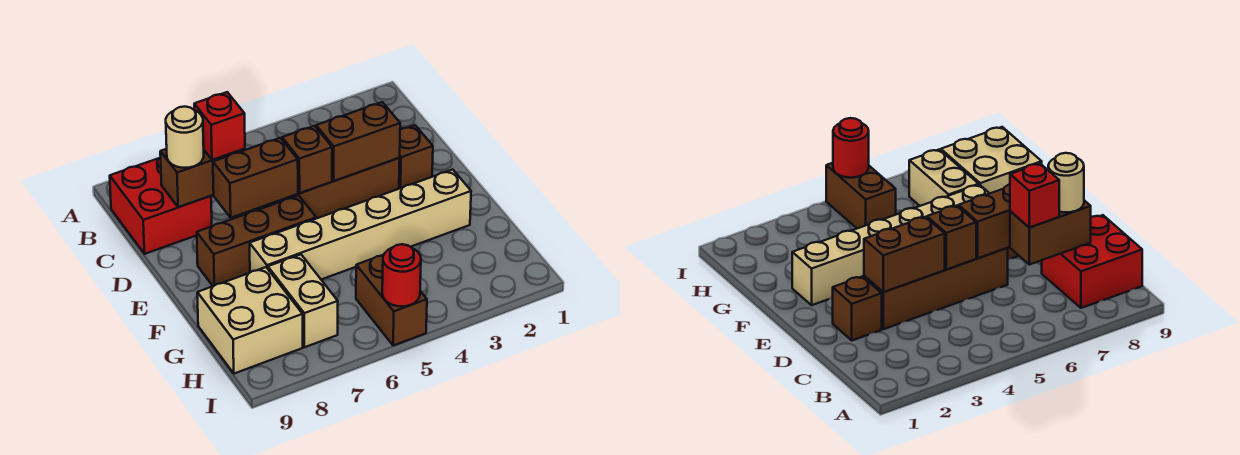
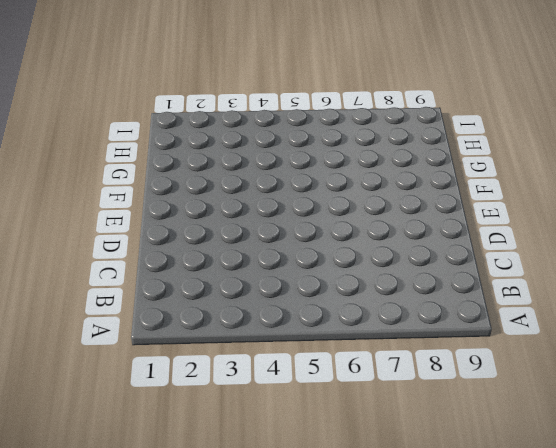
none -> red brick B8:C9 level 1
none -> brown brick D2 level 1
none -> brown brick D3:D6 level 1

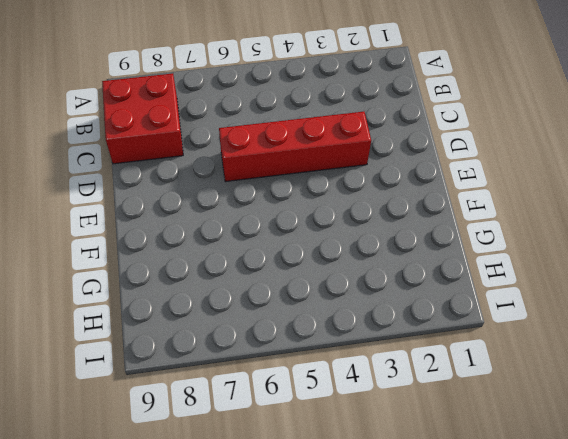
red brick D3:D6 level 1 -> brown brick D3:D6 level 1
none -> brown brick D2 level 1
none -> brown brick E6:E8 level 1
none -> tan brick F2:F7 level 1

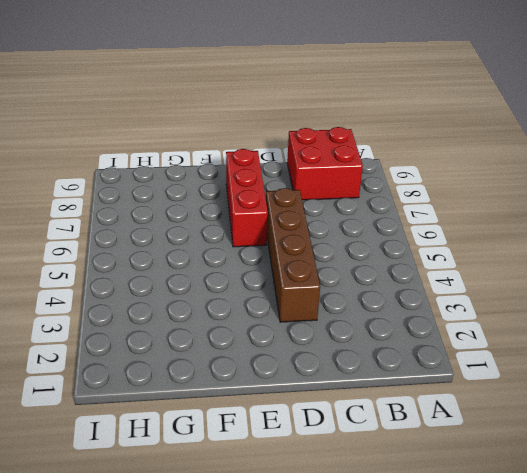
red brick E6:E8 level 1 -> brown brick E6:E8 level 1
none -> brown brick D2 level 1
none -> tan brick F2:F7 level 1
none -> tan brick G7:H7 level 1

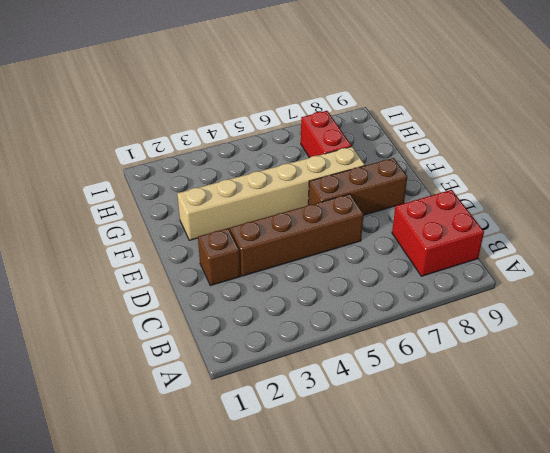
red brick G7:H7 level 1 -> tan brick G7:H7 level 1
none -> tan brick G8:H9 level 1
none -> brown brick H5:I5 level 1
none -> brown brick C7:C8 level 2

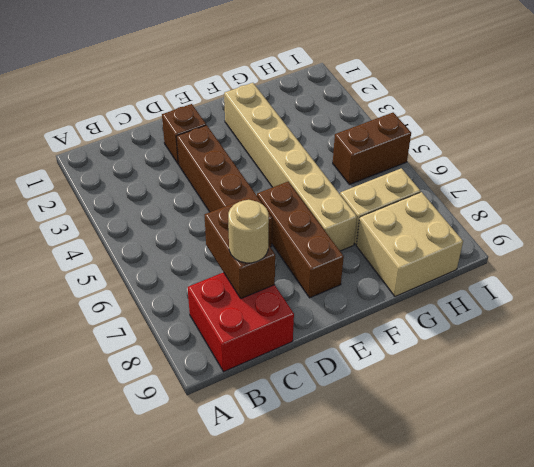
none -> brown brick D3:D4 level 2
none -> brown brick D5 level 2
none -> brown brick D6:D7 level 2

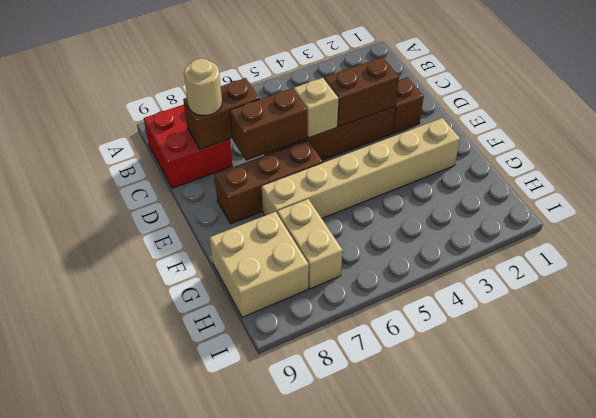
tan brick D5 level 2 -> brown brick D5 level 2
none -> brown brick H5:I5 level 1
none -> red round brick I5 level 2
none -> red brick C7 level 3

